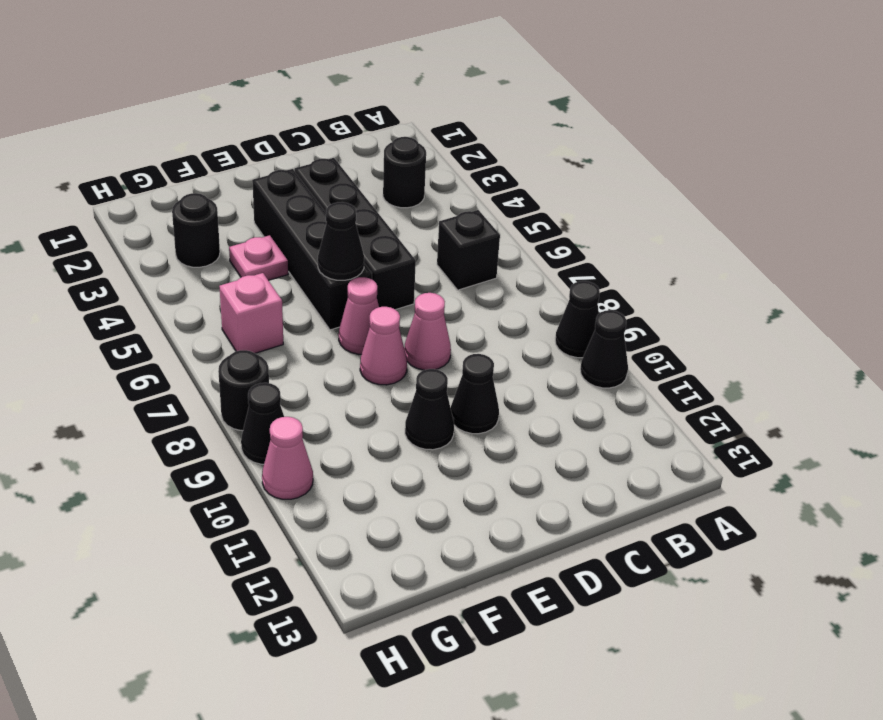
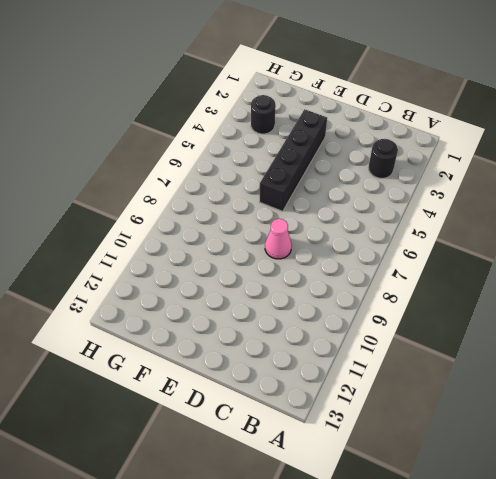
none -> black cone A9 level 1
none -> black cone A10 level 1
none -> black brick B6 level 1

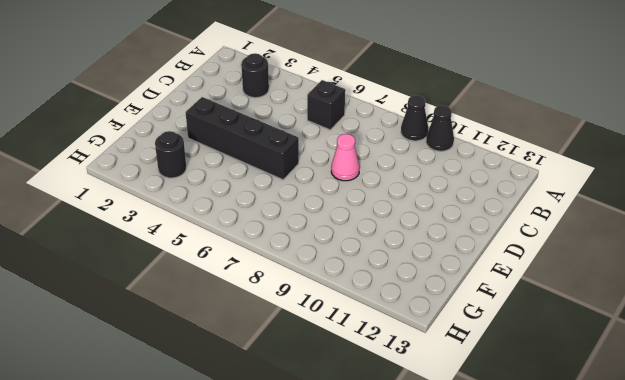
none -> black brick D3:D6 level 1
none -> black cone D10 level 1
none -> pink cone E7 level 1

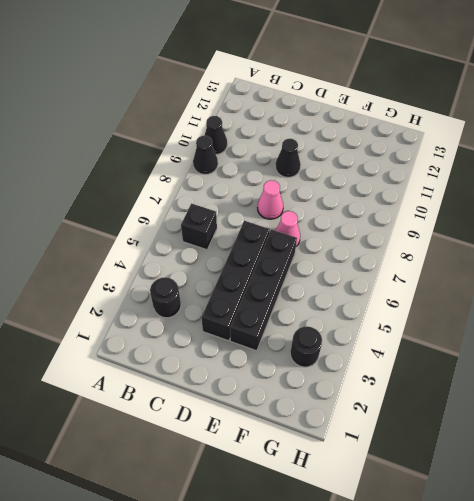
none -> pink cone E8 level 1
none -> black cone E10 level 1
none -> pink plate F4 level 1

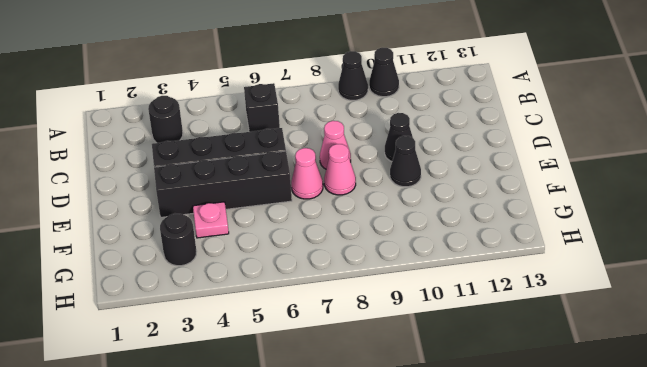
none -> pink brick G6 level 1
none -> black round brick H8 level 1
none -> black cone H9 level 1

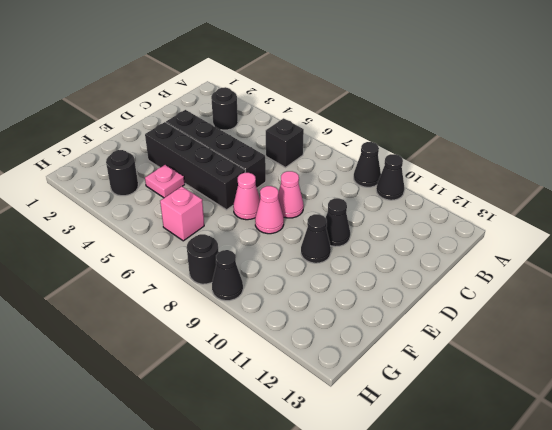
none -> pink cone H10 level 1
none -> black cone E6 level 2

